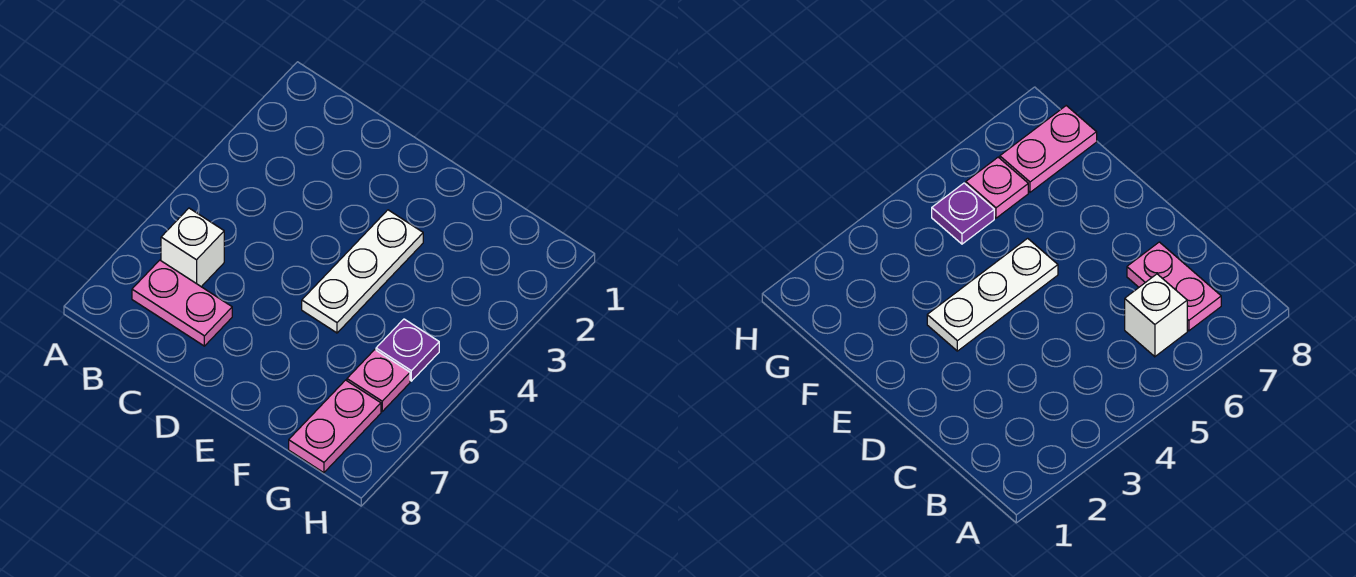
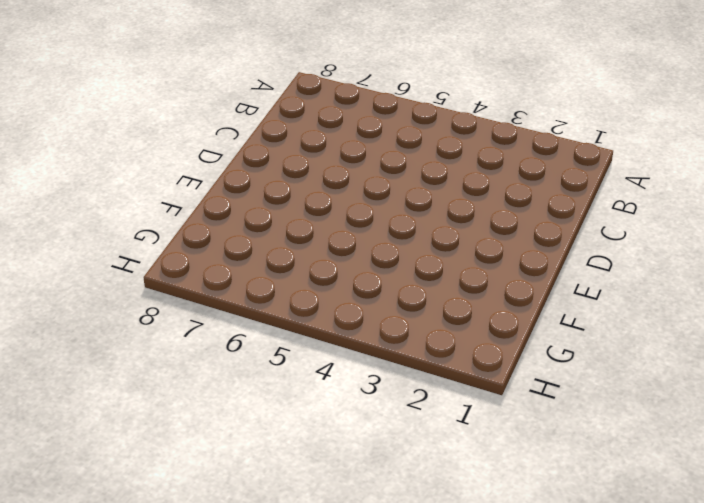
none -> white brick B6 level 1
none -> pink plate B7:C7 level 1

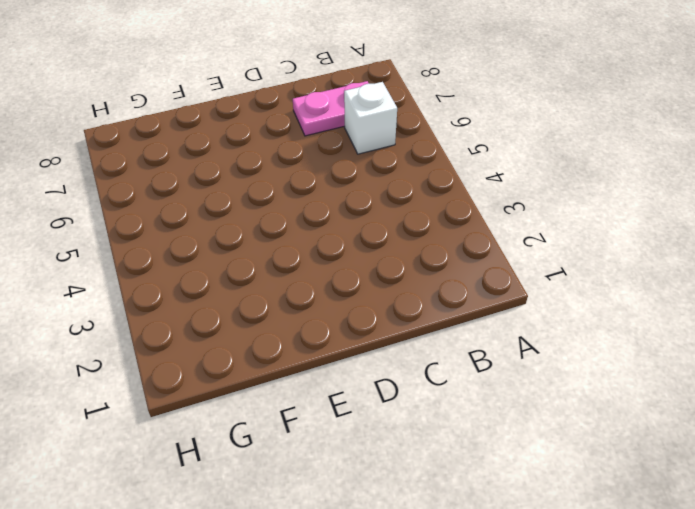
none -> white plate E3:E5 level 1
none -> purple plate G5 level 1

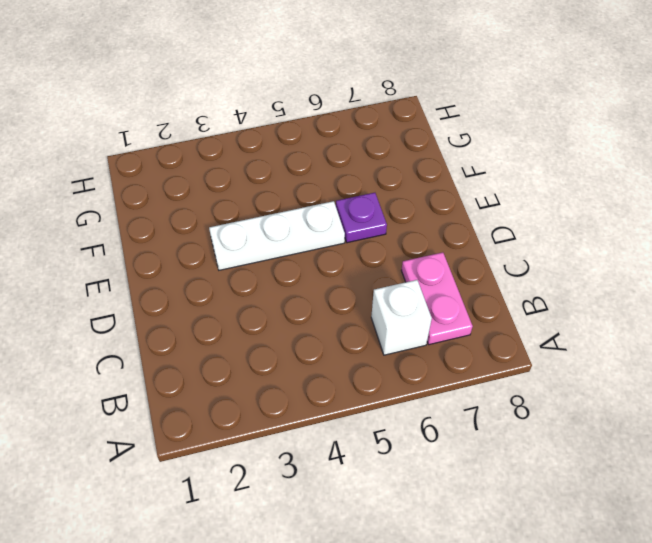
purple plate E6 level 1 -> purple plate G5 level 1
none -> pink plate G6 level 1
none -> pink plate G7:G8 level 1

